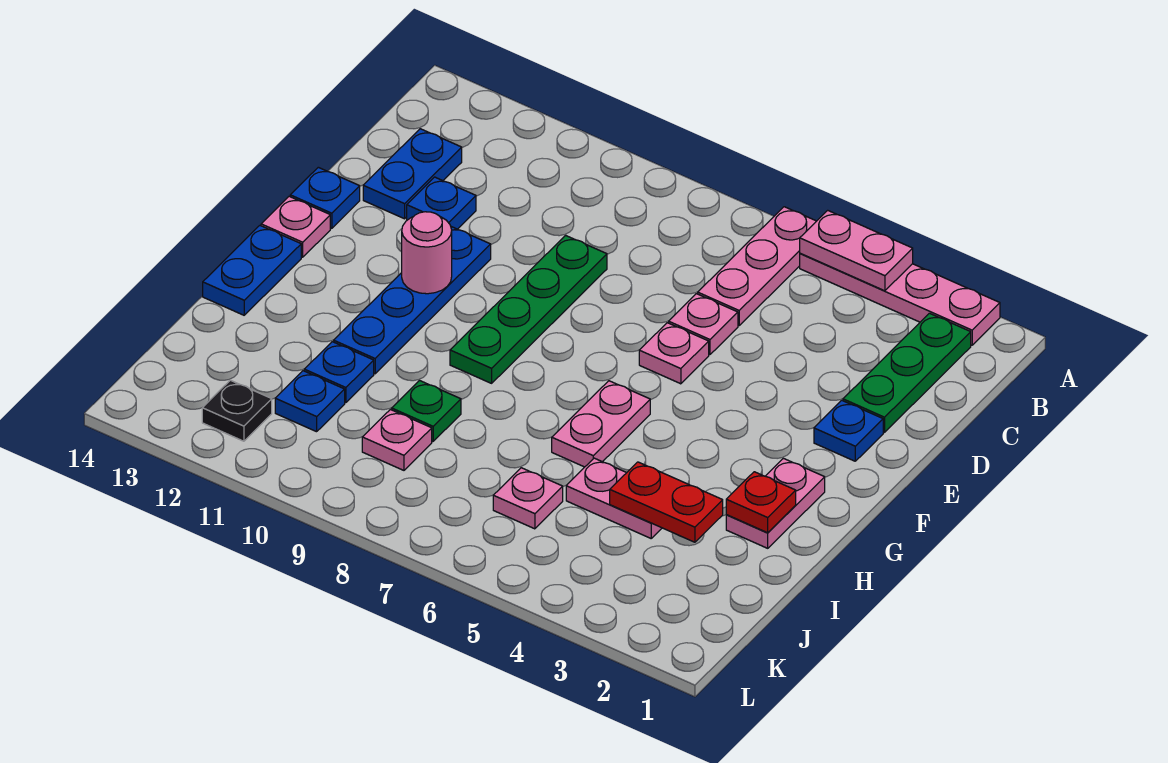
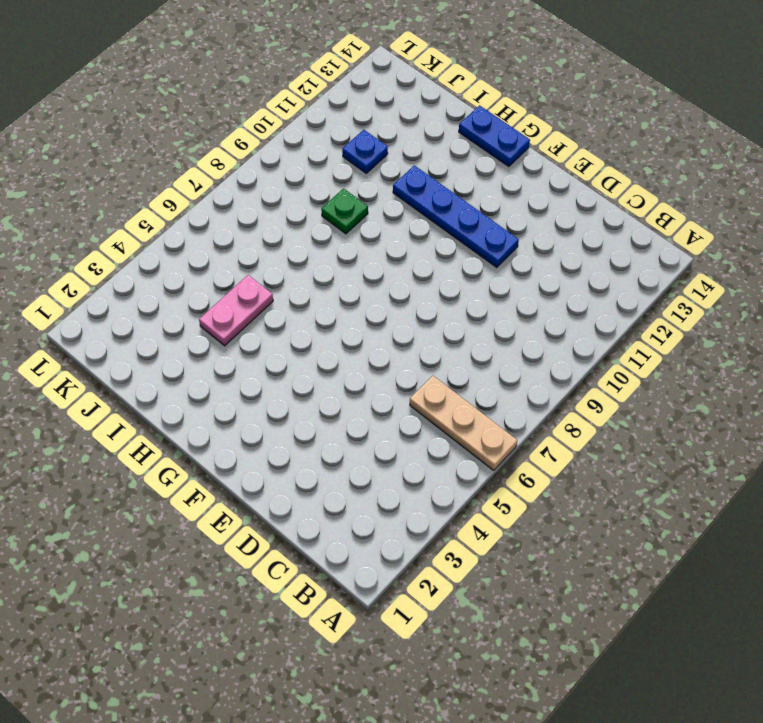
tan plate A6:C6 level 1 -> pink plate A6:C6 level 1
none -> pink plate A2:A5 level 1
none -> green plate B2:D2 level 1
none -> blue plate C13:D13 level 1

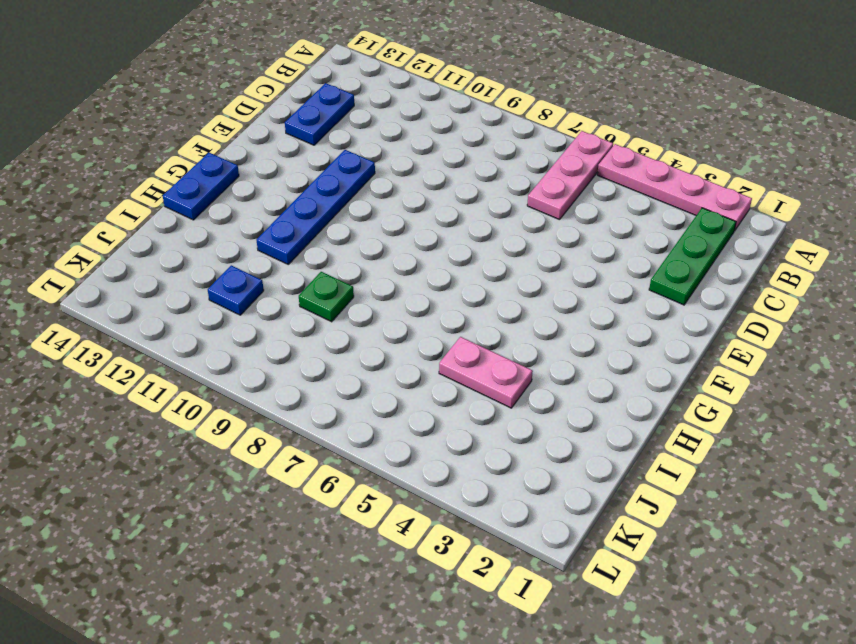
none -> pink plate D6 level 1
none -> green plate D9:G9 level 1
none -> blue plate D12 level 1

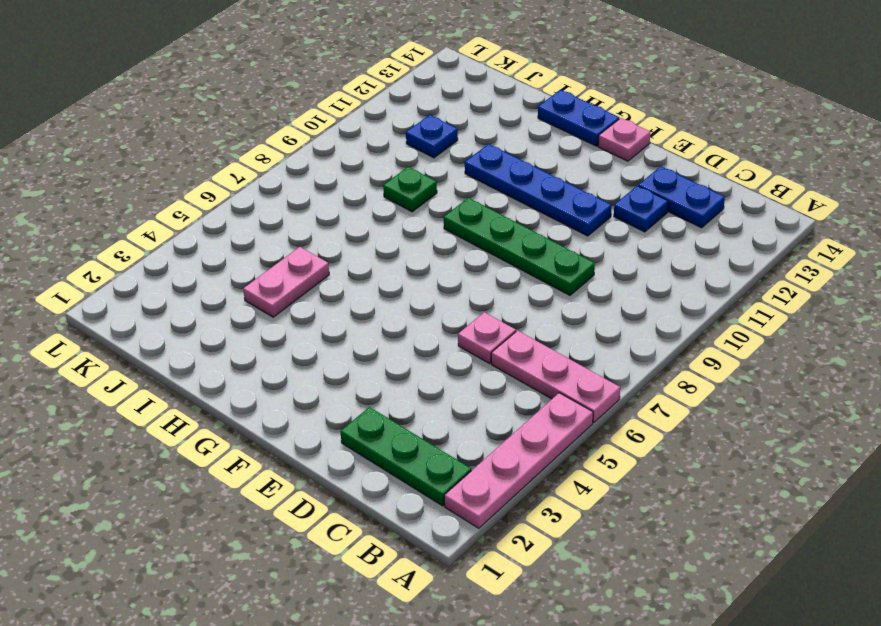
none -> blue plate E2 level 1
none -> pink plate E6 level 1
none -> blue plate E14 level 1

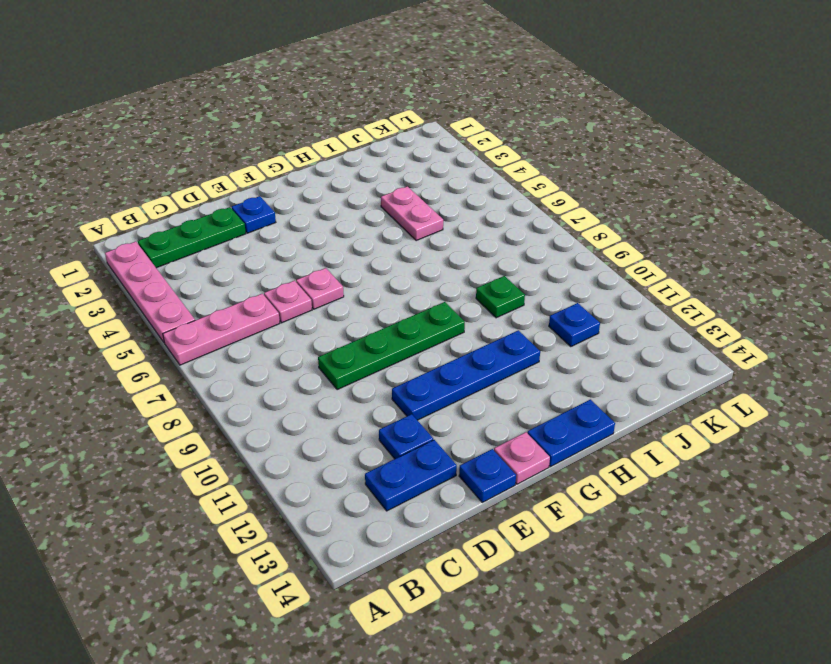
none -> pink plate G2:H2 level 1
none -> pink plate G6:H6 level 1
none -> blue plate I11 level 1

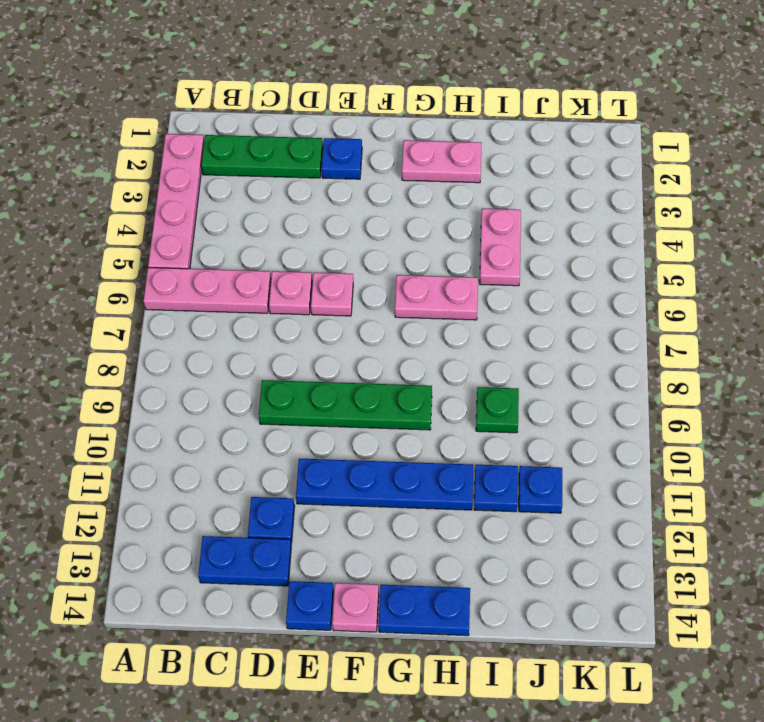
none -> pink plate J6 level 1
none -> pink plate J9 level 1
none -> black plate K12 level 1

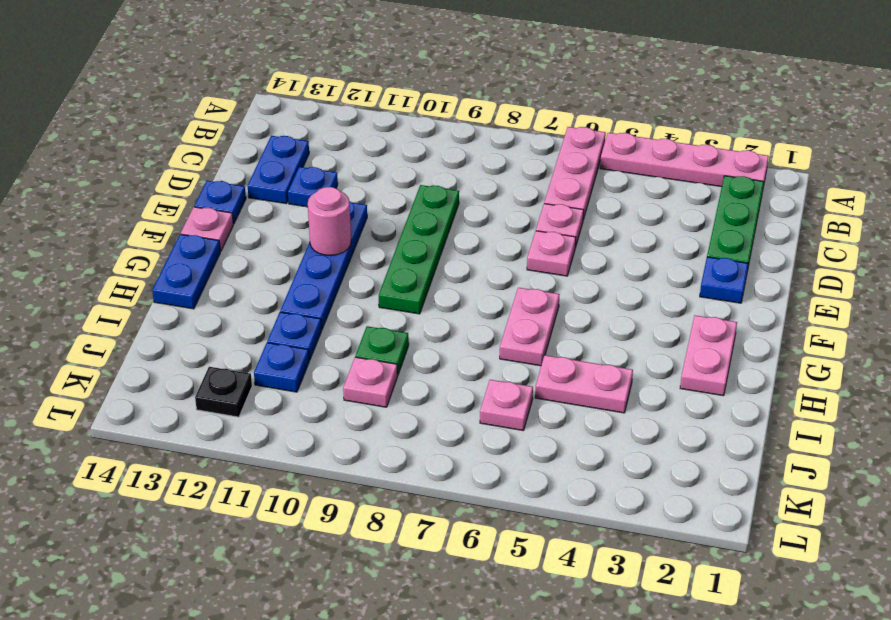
none -> pink plate A4:A5 level 2
none -> red plate H2 level 2
none -> red plate I3:I4 level 2

